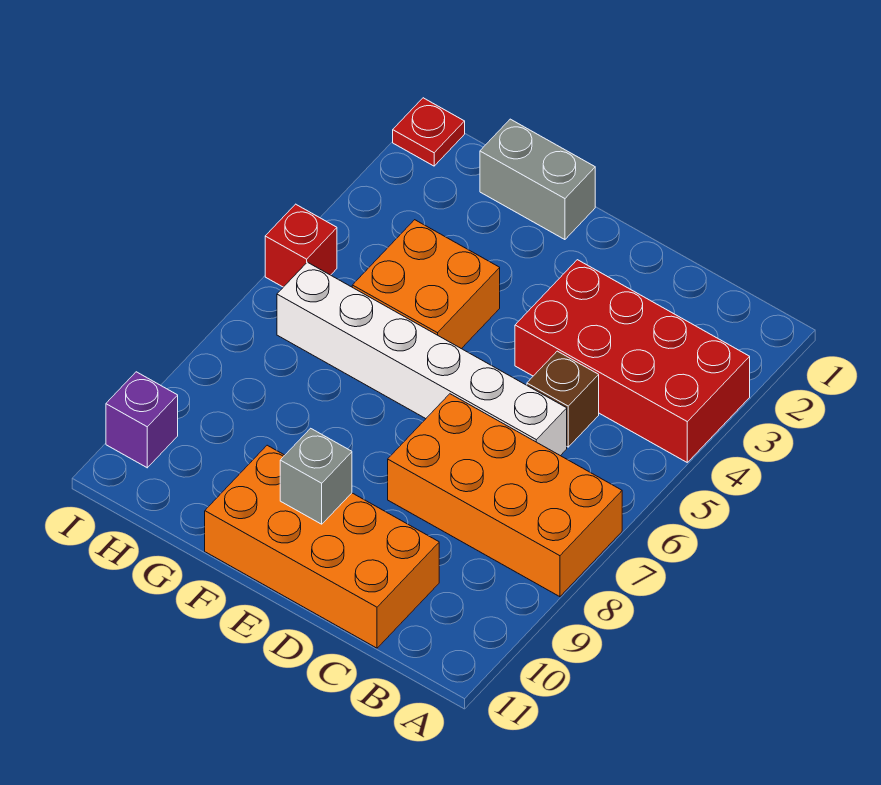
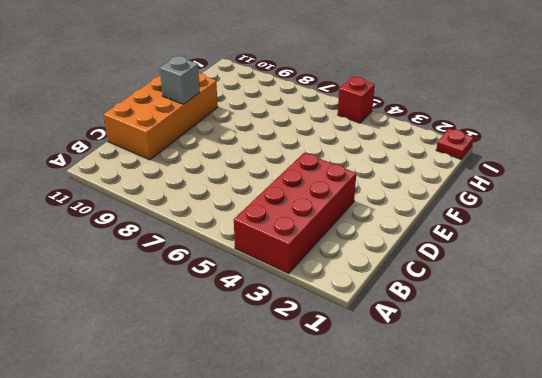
none -> orange brick A7:D8 level 1
none -> brown brick C5 level 1

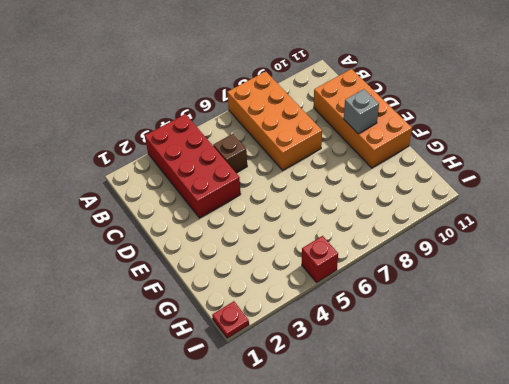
none -> white brick C6:H6 level 1
none -> grey brick F1:G1 level 1

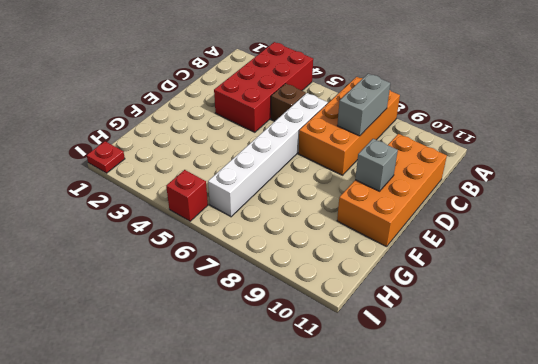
grey brick B8:C8 level 2 -> grey brick F1:G1 level 1
none -> orange brick F4:G5 level 1
none -> purple brick I10 level 1

